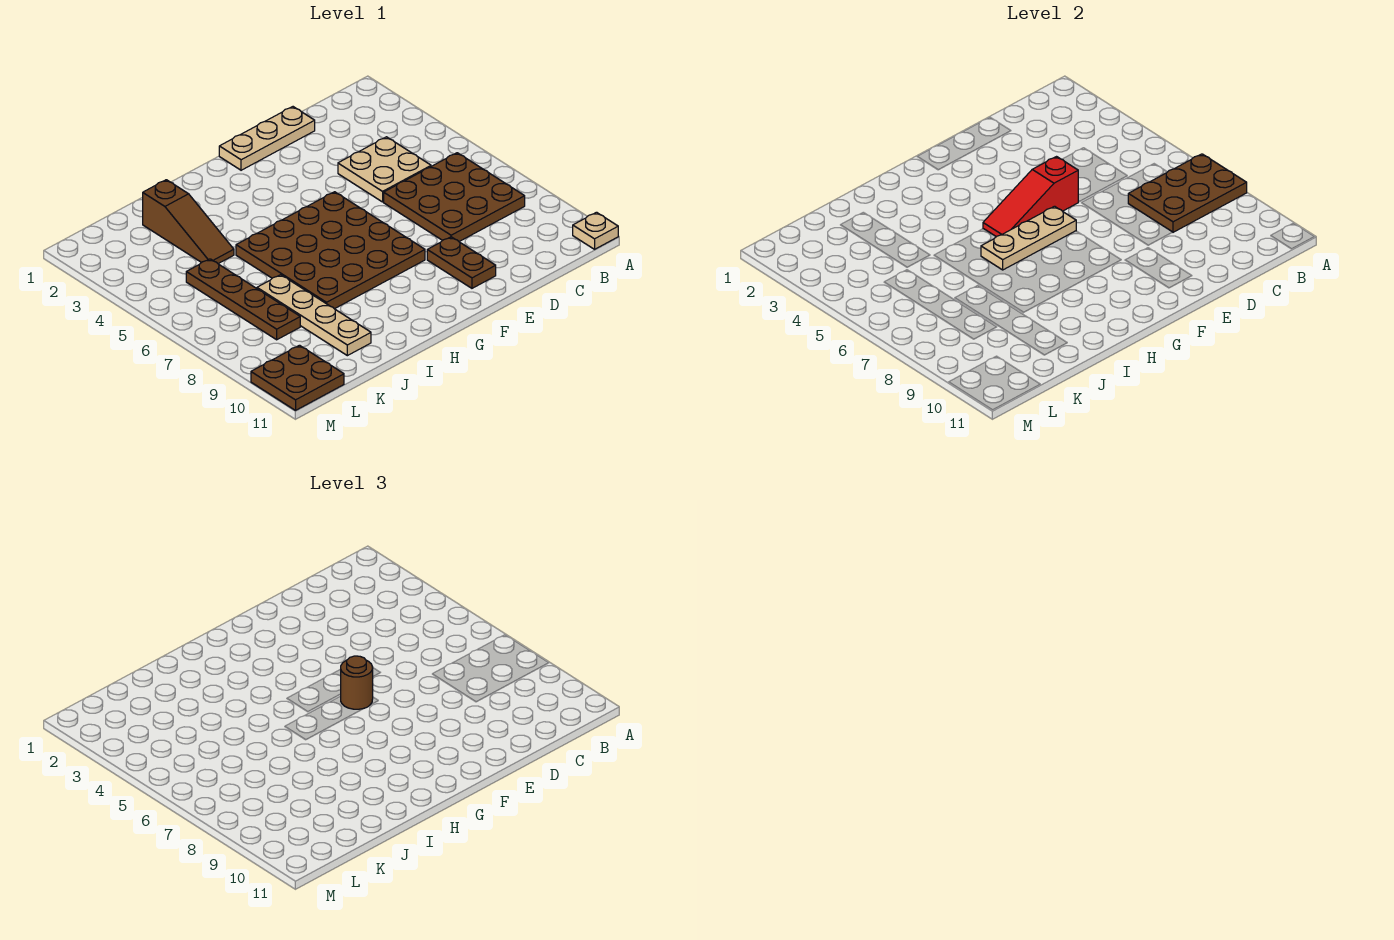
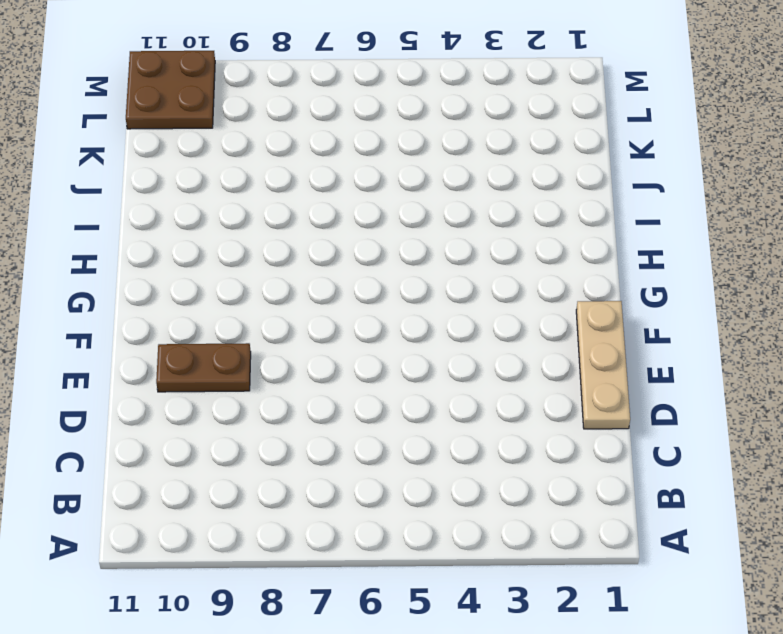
none -> tan plate A11 level 1
none -> brown plate B6:D8 level 1
none -> tan plate C4:D5 level 1

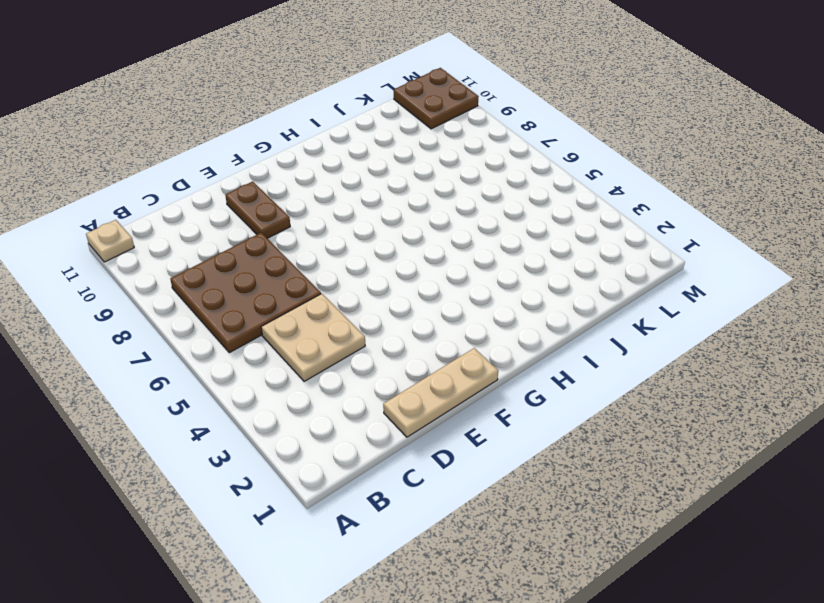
none -> brown plate F5:I8 level 1
none -> brown slope J2:J4 level 1 top 2
none -> tan plate J7:J10 level 1

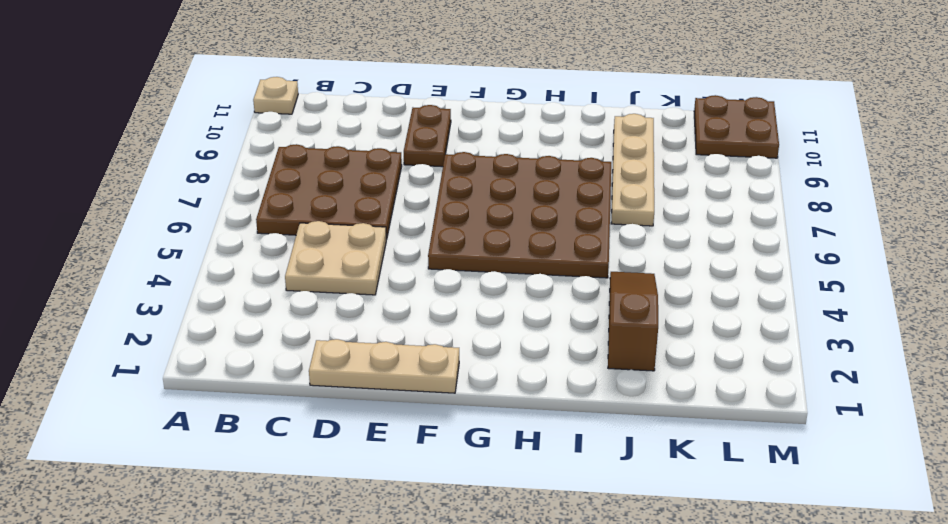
none -> brown plate K5:K8 level 1
none -> brown plate A7:C8 level 2
none -> red slope E5:G5 level 2 top E

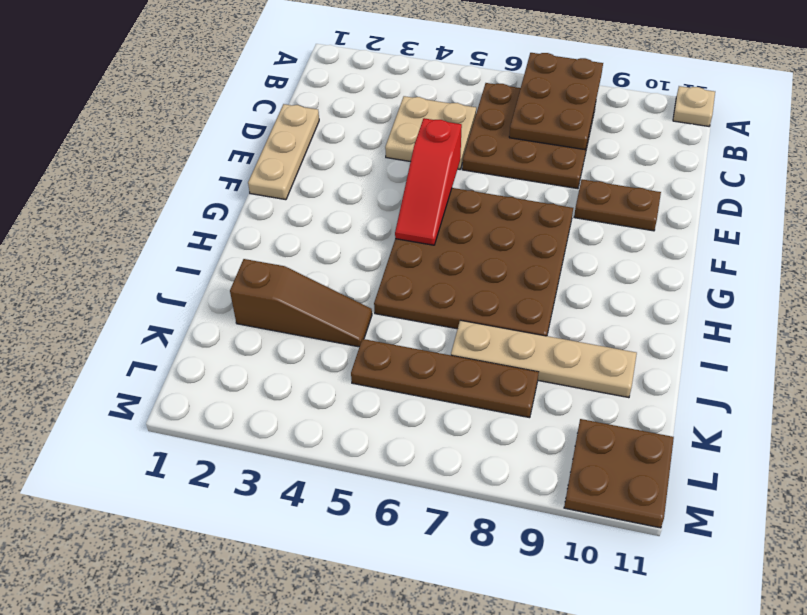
none -> tan plate F6:H6 level 2
none -> brown round brick F6 level 3

